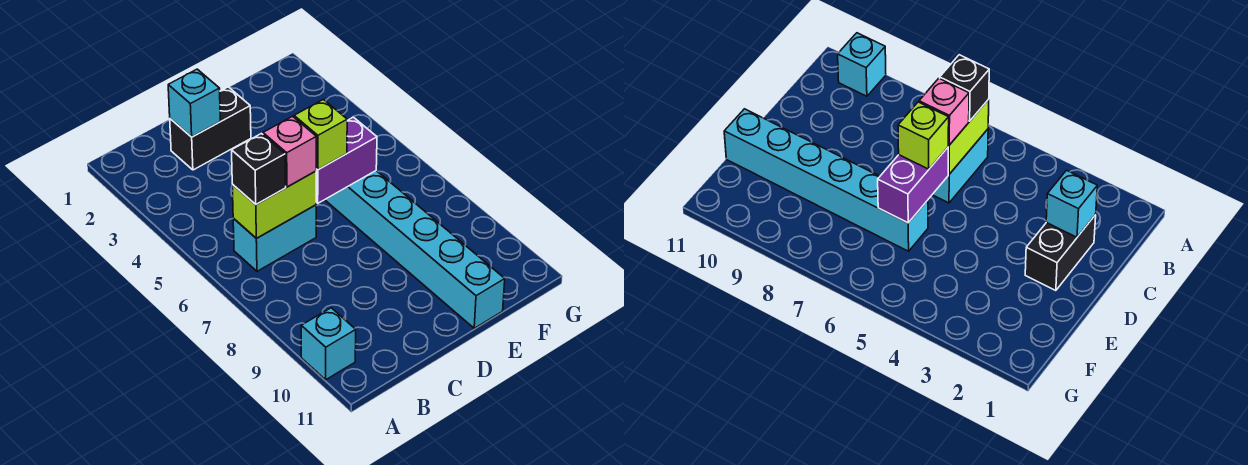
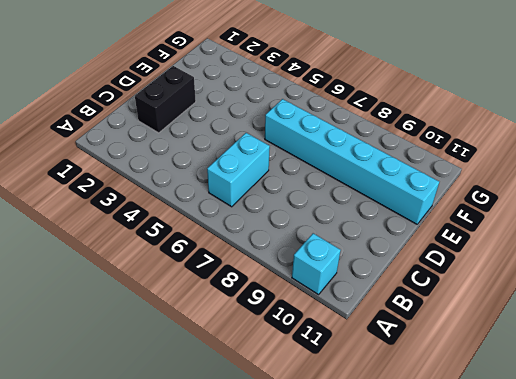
none -> lime brick B6:C6 level 2
none -> cyan brick C2 level 2

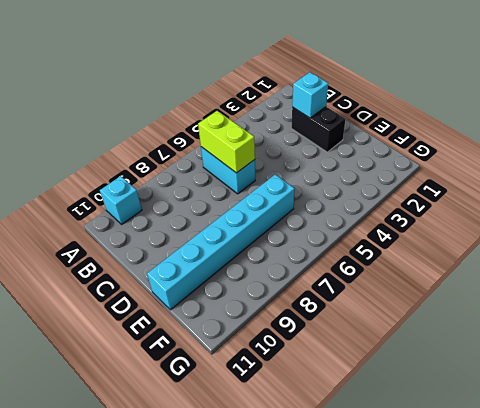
none -> purple brick D6:E6 level 2
none -> black brick B6 level 3

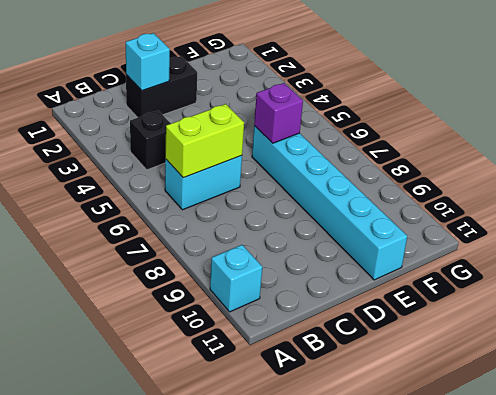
black brick B4 level 1 -> black brick B6 level 3
purple brick E6 level 2 -> purple brick D6:E6 level 2
none -> pink brick C6 level 3
none -> lime brick D6 level 3

